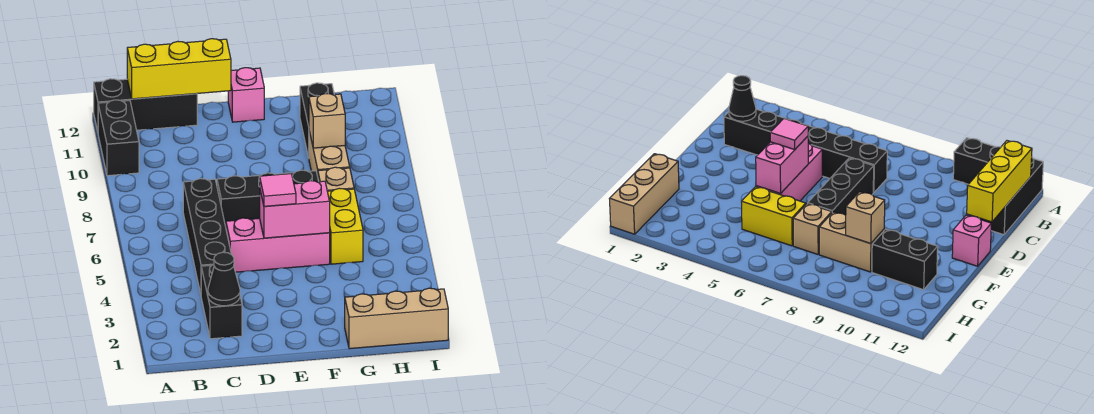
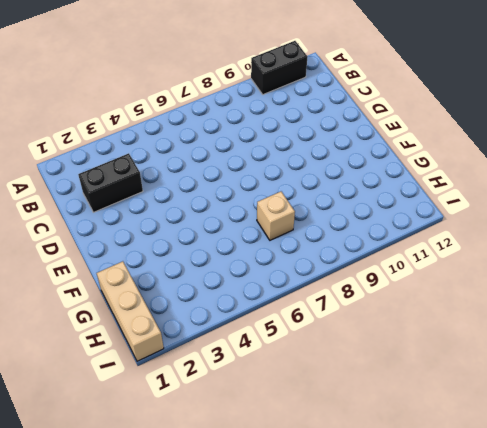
none -> black brick A12:C12 level 1
none -> black brick C4:C7 level 1
none -> pink brick D5:F5 level 1

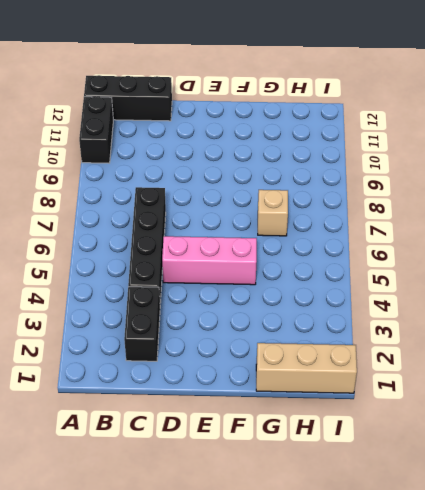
none -> black brick D7:F7 level 1
none -> pink brick E12 level 1
none -> yellow brick G5:G6 level 1

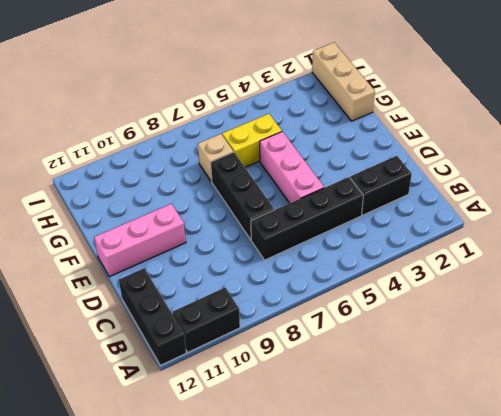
pink brick E10:E12 level 1 -> pink brick E12 level 1
none -> tan brick G8:G9 level 1
none -> black brick G10:G11 level 1
none -> yellow brick B12:D12 level 2

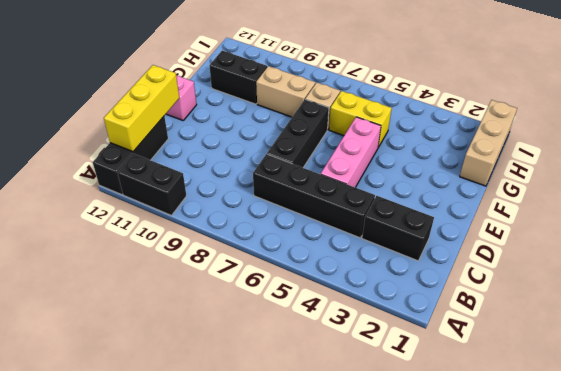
none -> black cone C2 level 2
none -> pink brick E5:F5 level 2
none -> tan brick G9 level 2

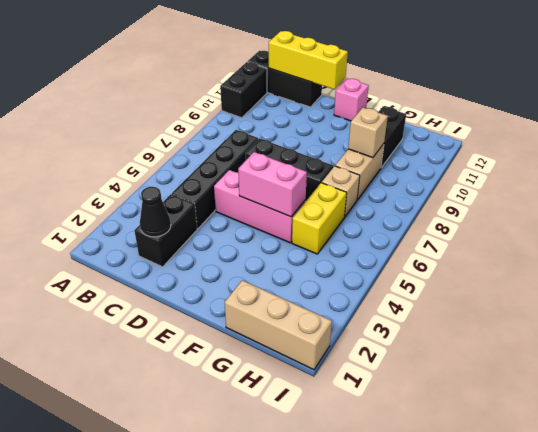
none -> pink tile E5 level 3

